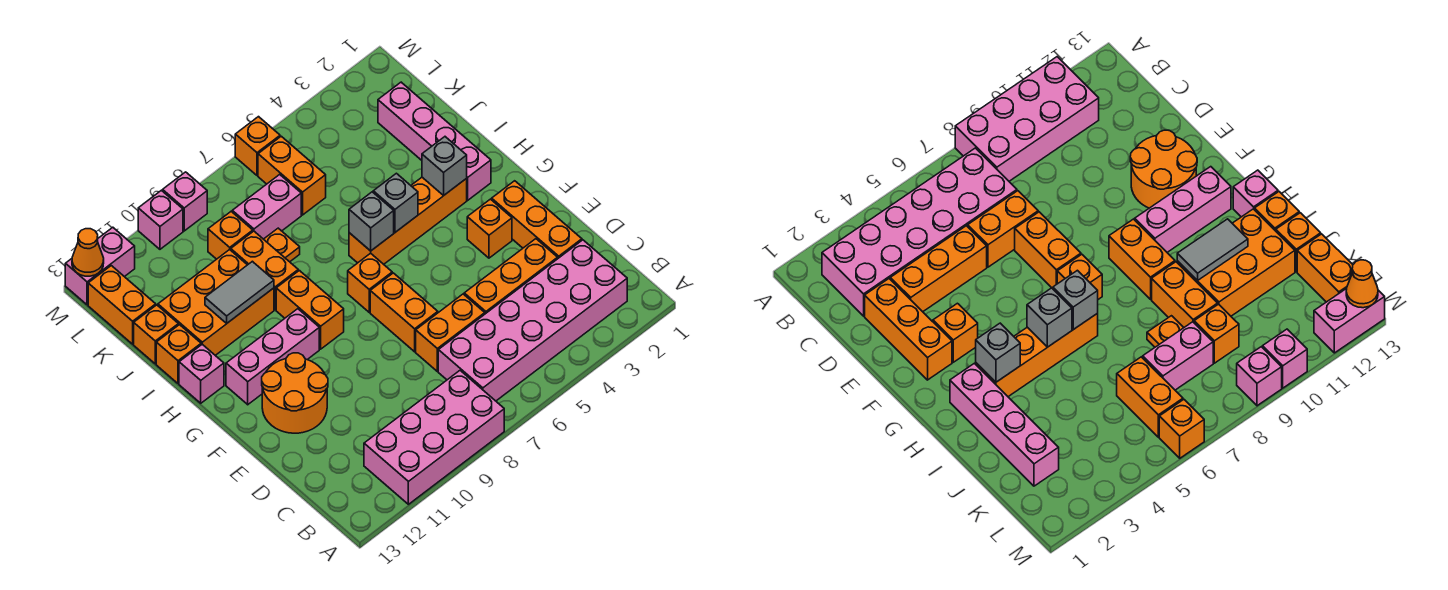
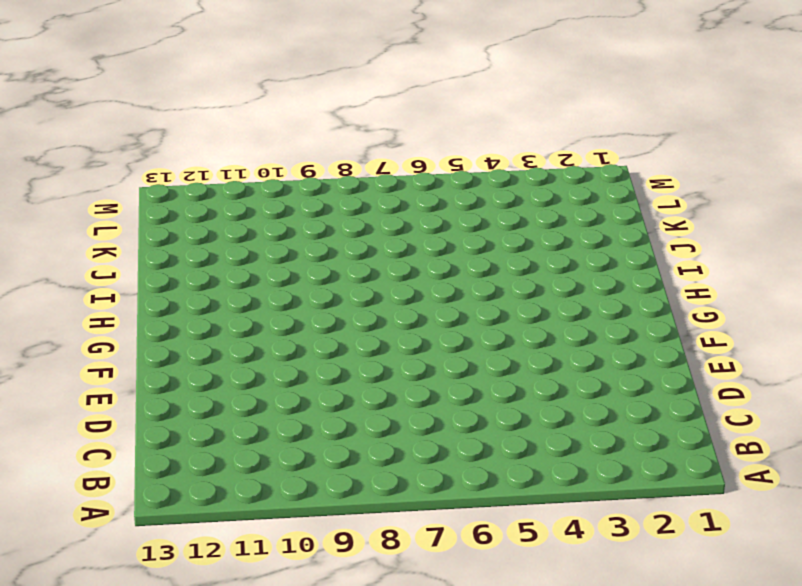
none -> pink brick A8:B11 level 1
none -> pink brick B2:C7 level 1
none -> orange brick D2:F2 level 1
none -> orange brick D3:D5 level 1

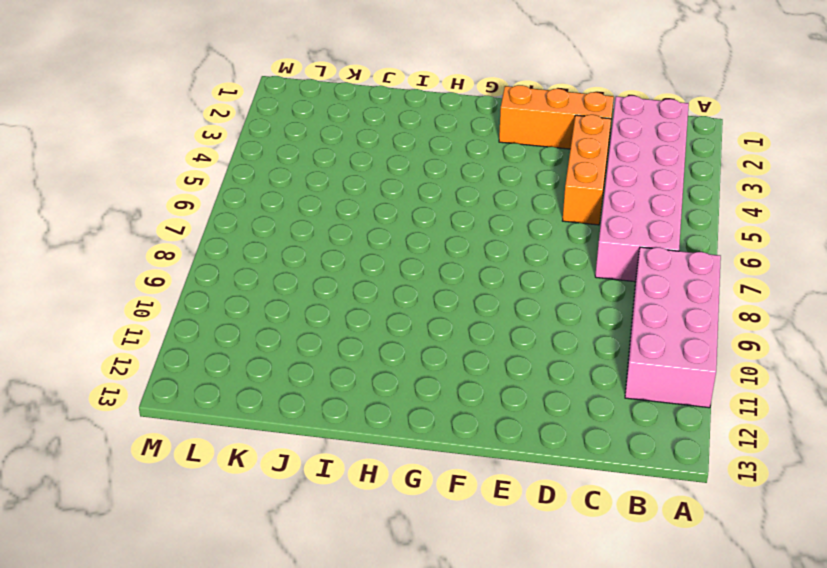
none -> orange brick D6:D7 level 1
none -> orange brick E7:F7 level 1
none -> orange round brick E11:F12 level 1
none -> orange brick F3 level 1

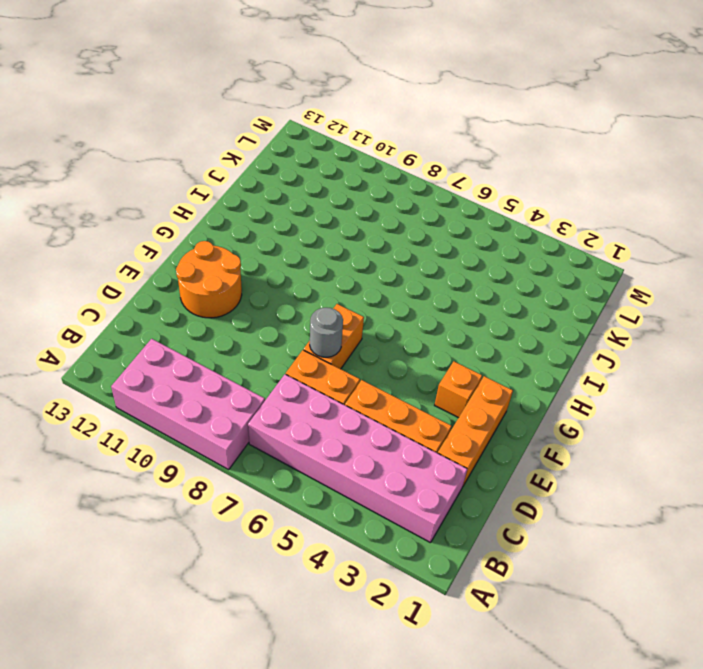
grey round brick E7 level 2 -> none
none -> orange brick G7 level 1
none -> orange brick G9:H9 level 1
none -> pink brick G10:G12 level 1
none -> pink brick H2:K2 level 1

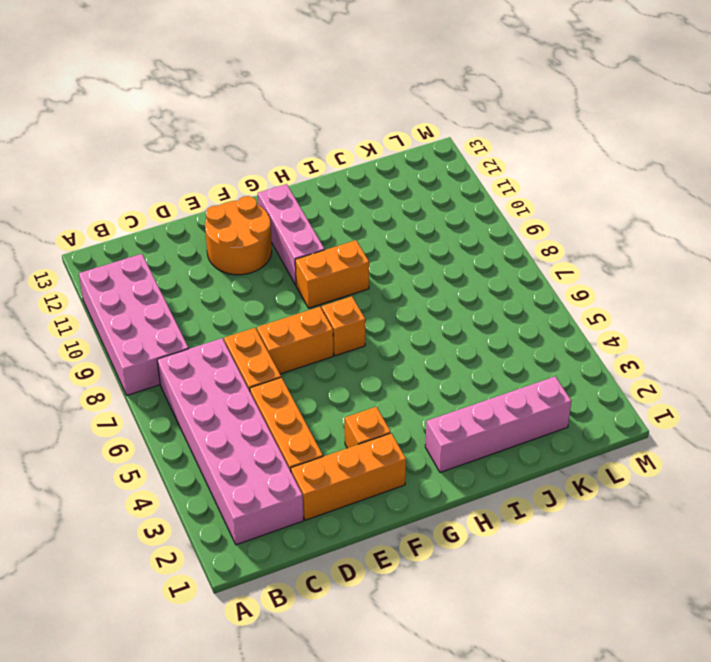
none -> orange brick H3:H6 level 1
none -> pink brick H13 level 1
none -> orange brick I9:J9 level 1
none -> orange brick I10:J12 level 1

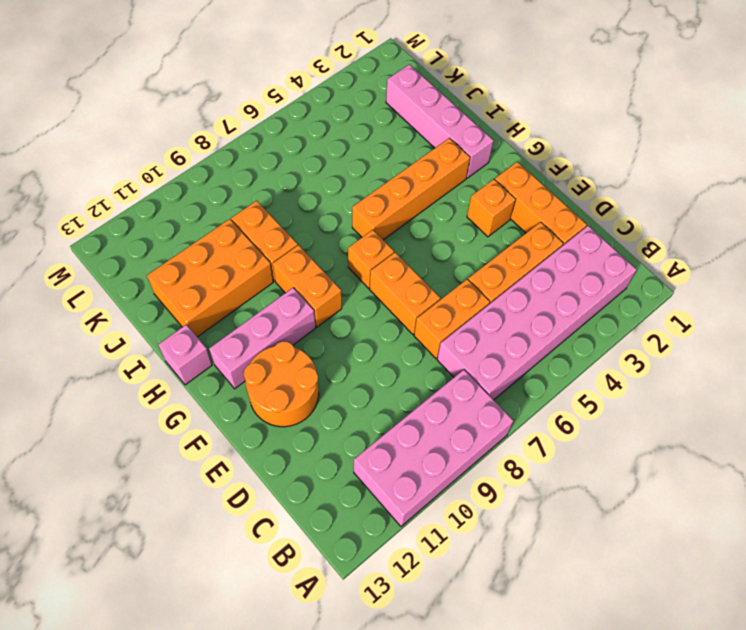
none -> orange brick I13 level 1
none -> orange plate J8 level 1
none -> orange brick J13 level 1
none -> orange brick K6:L6 level 1

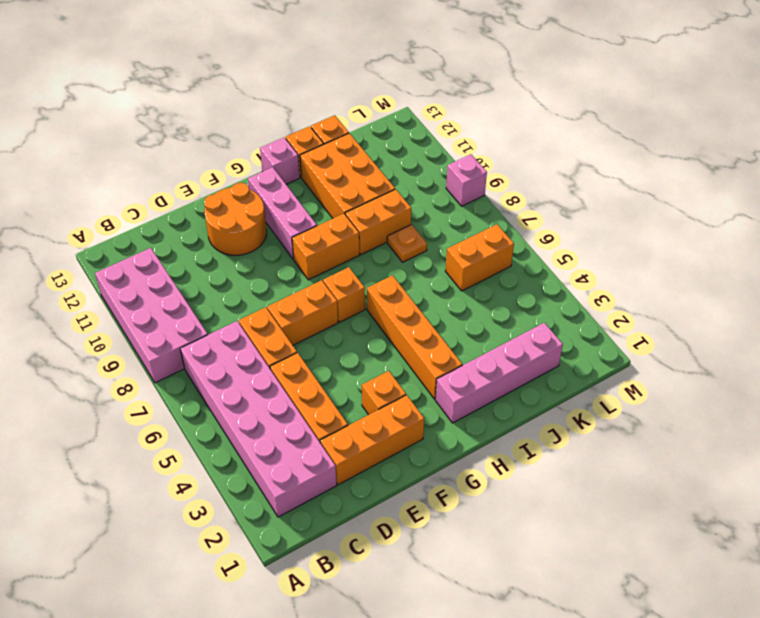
none -> pink brick K7:K8 level 1
none -> orange brick K9 level 1
none -> orange brick K13:L13 level 1
none -> orange brick M6 level 1

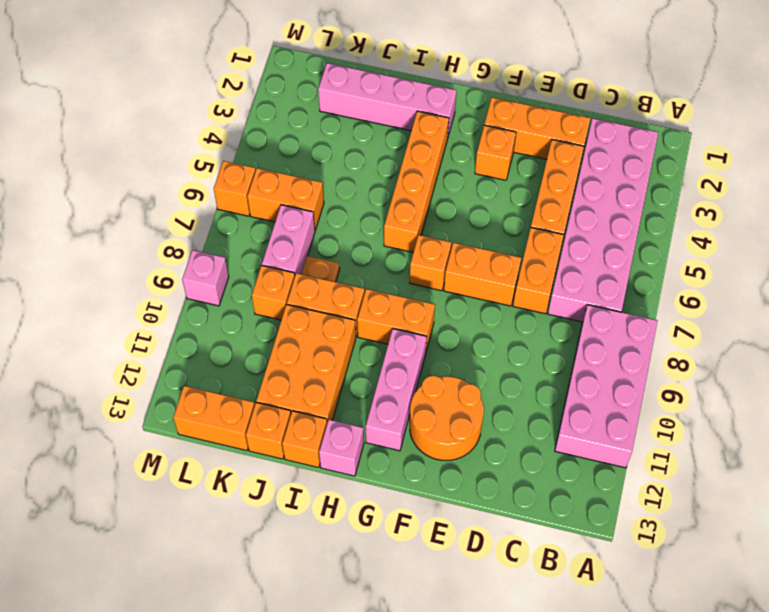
none -> pink brick M10 level 1
none -> pink brick M12:M13 level 1
none -> grey brick H3 level 2
none -> grey brick H5 level 2

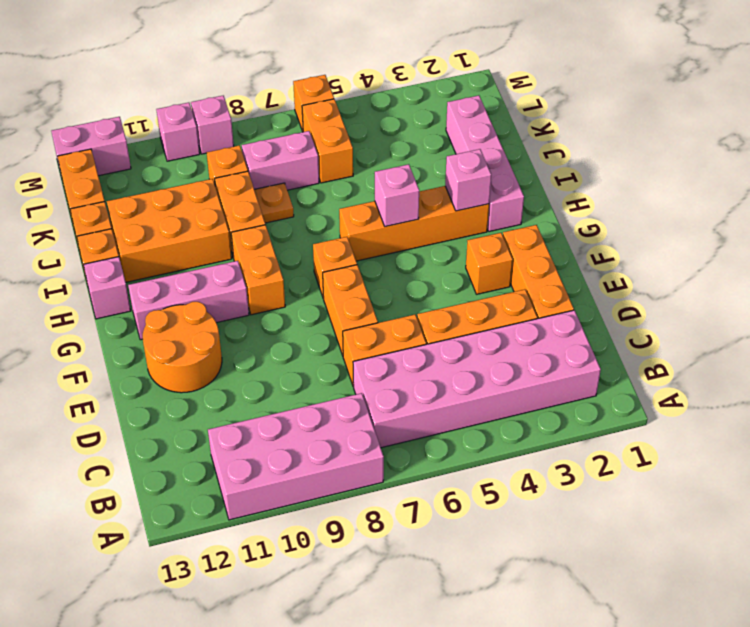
pink brick H3 level 2 -> grey brick H3 level 2
pink brick H5 level 2 -> grey brick H5 level 2
none -> grey brick H6 level 2
none -> grey tile I10:I11 level 2
none -> orange cone M13 level 2

